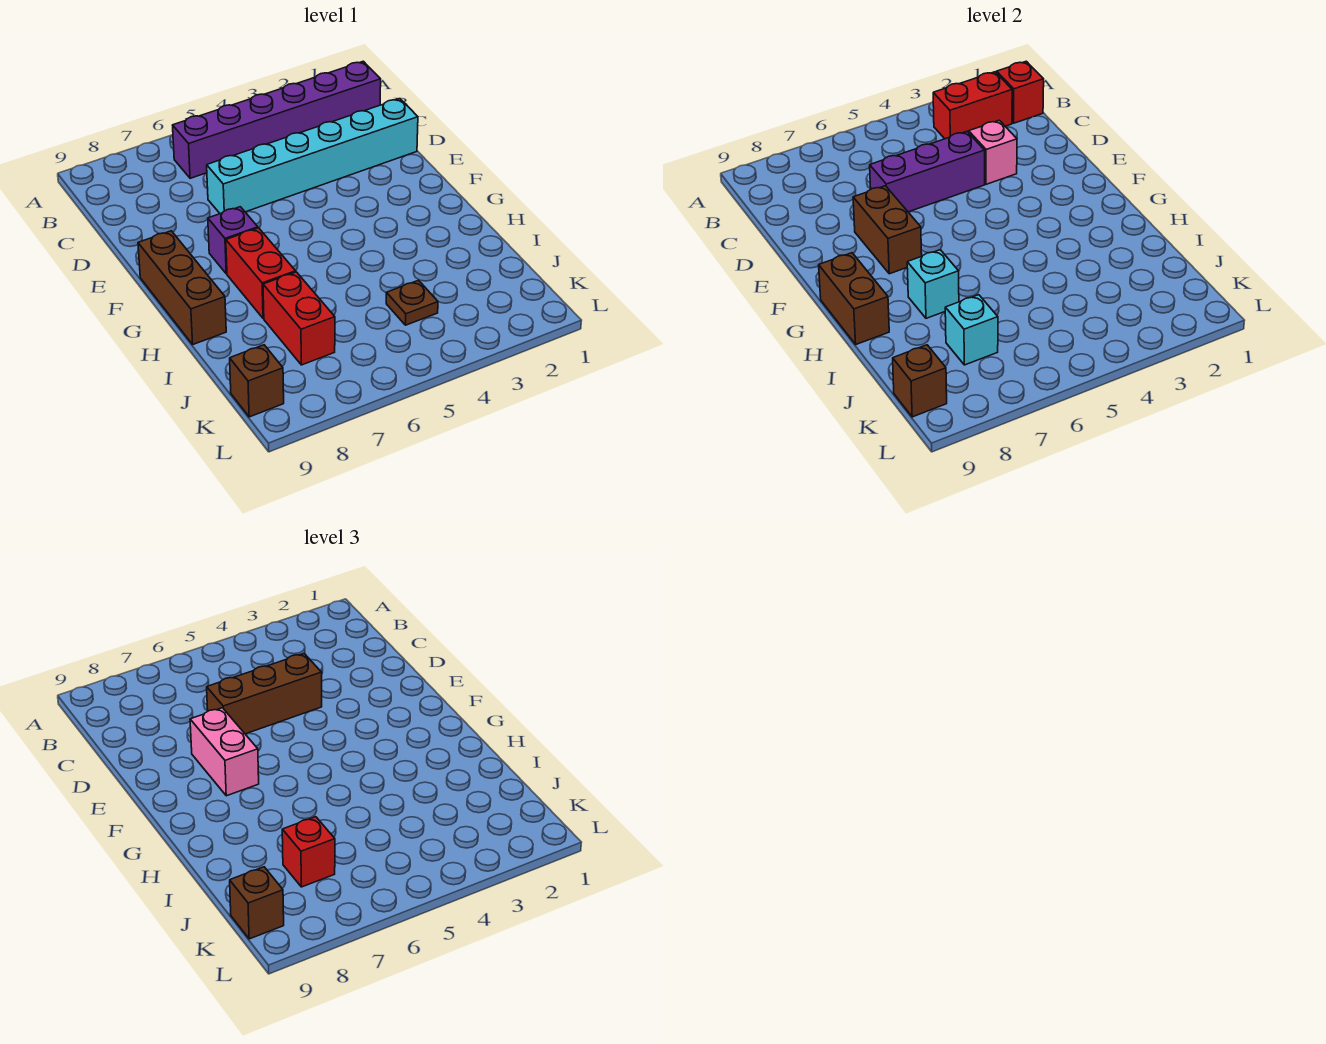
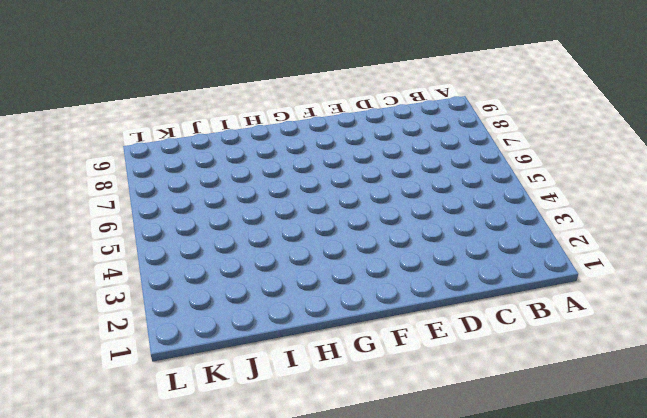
none -> purple brick B1:B6 level 1
none -> cyan brick D1:D6 level 1
none -> purple brick F7 level 1

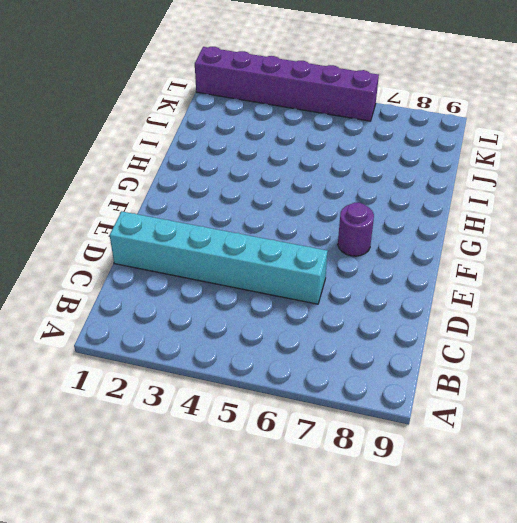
purple round brick F7 level 1 -> purple brick F7 level 1
purple brick L1:L6 level 1 -> purple brick B1:B6 level 1
none -> brown brick F9:H9 level 1
none -> red brick G7:H7 level 1
none -> red brick I7:J7 level 1

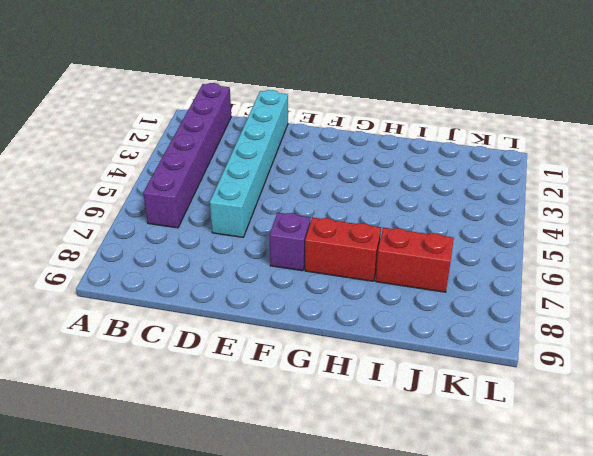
none -> brown brick F9:H9 level 1
none -> brown plate J4 level 1
none -> brown brick K9 level 1

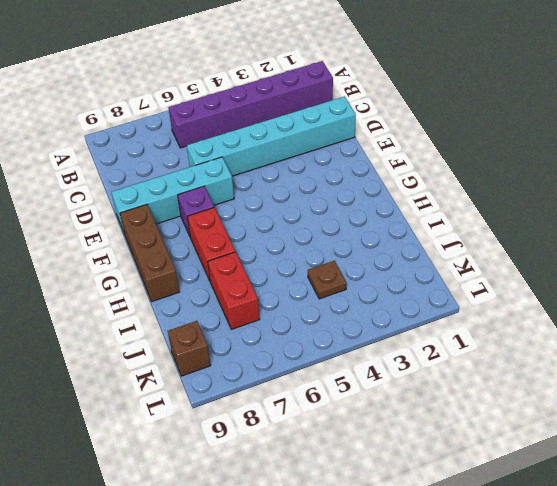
cyan brick E6:E9 level 1 -> none
none -> red brick B1 level 2
none -> red brick B2:B3 level 2
none -> pink brick D3 level 2

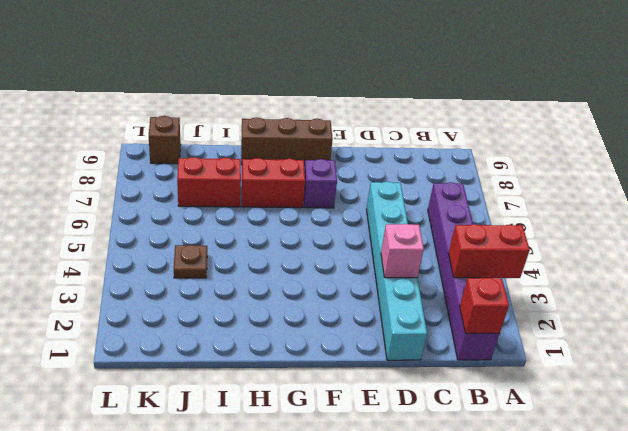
red brick A3:B3 level 2 -> red brick B2:B3 level 2
none -> purple brick D4:D6 level 2
none -> brown brick E7:F7 level 2
none -> brown brick G9:H9 level 2

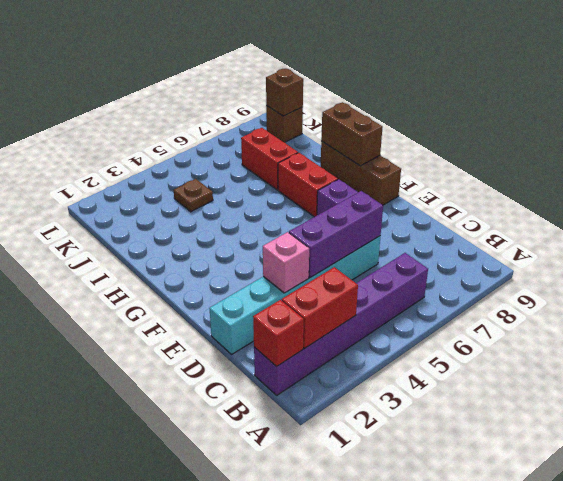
none -> brown brick E7:F7 level 2
none -> cyan brick H7 level 2
none -> cyan brick J7 level 2

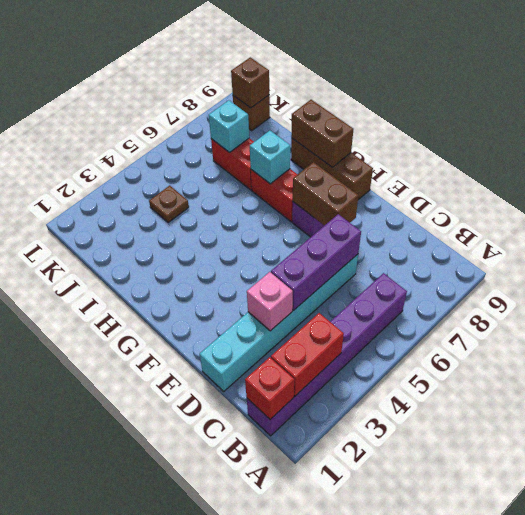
none -> brown brick D4:D6 level 3
none -> pink brick E7:F7 level 3
none -> red brick J7 level 3

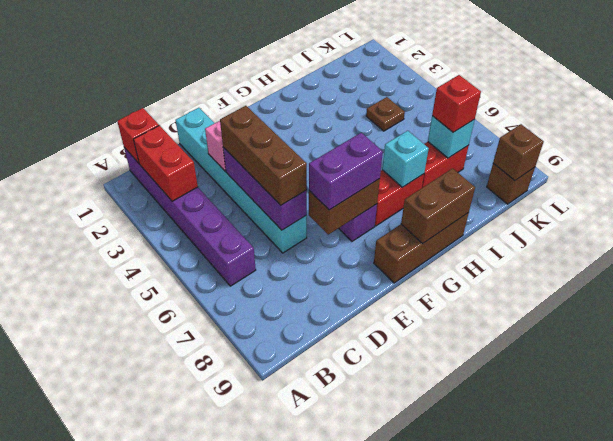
purple brick E7:F7 level 3 -> pink brick E7:F7 level 3
none -> brown brick K9 level 3

